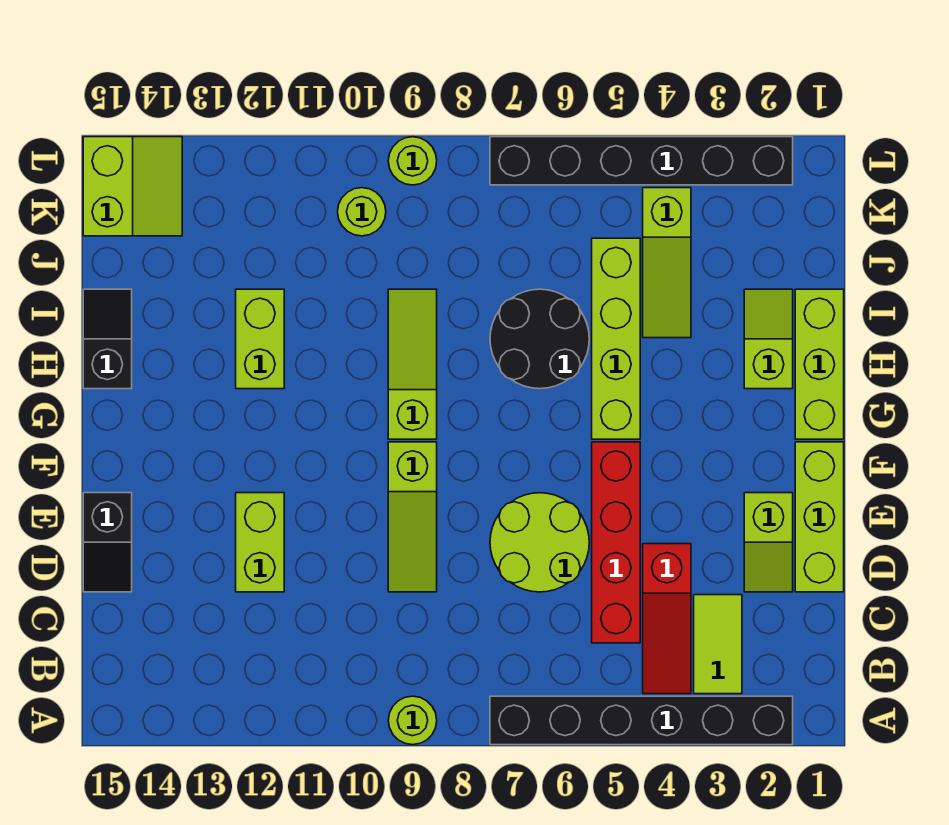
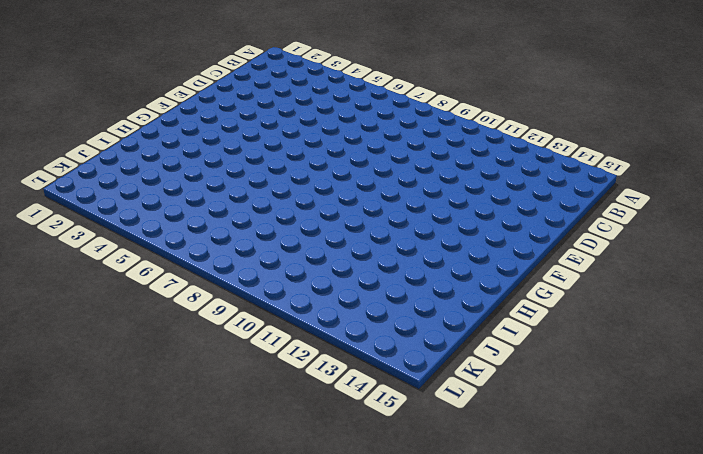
none -> black brick A2:A7 level 1
none -> lime round brick A9 level 1
none -> lime tile B3:C3 level 1

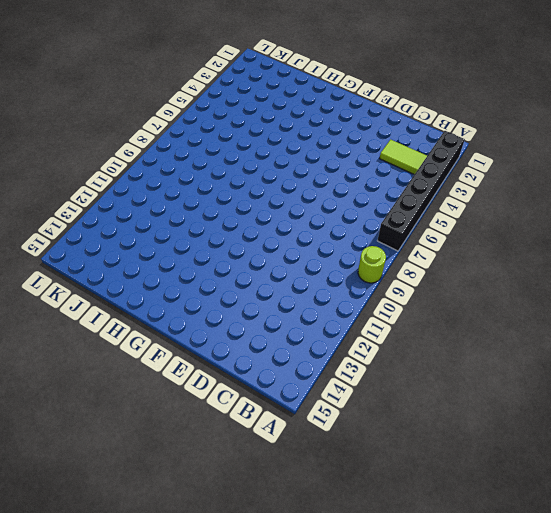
none -> red slope B4:D4 level 1 top D
none -> red brick C5:F5 level 1
none -> lime brick D1:F1 level 1

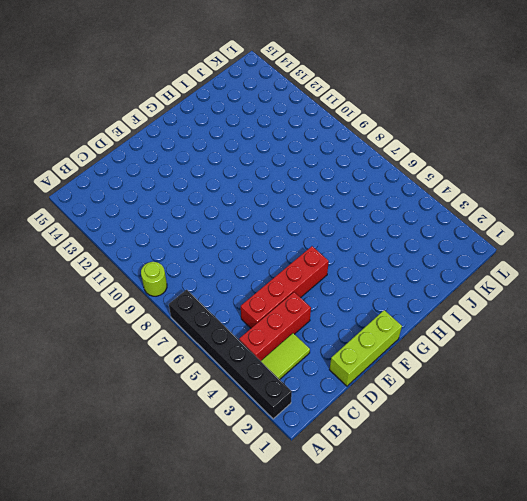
red brick B4:D4 level 1 -> red slope B4:D4 level 1 top D
none -> lime slope D2:E2 level 1 top E
none -> lime round brick D6:E7 level 1
none -> lime slope D9:F9 level 1 top F

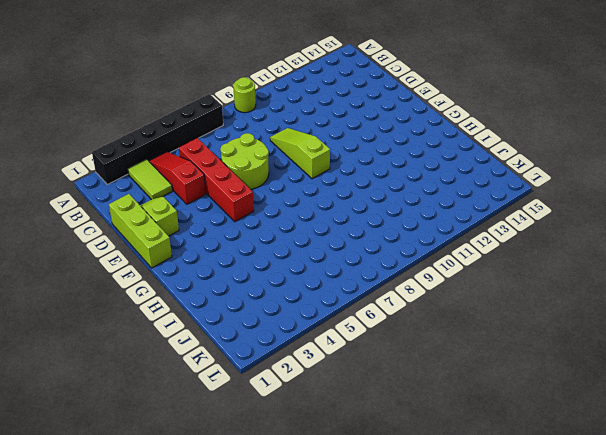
none -> lime brick D12:E12 level 1
none -> black slope D15:E15 level 1 top E
none -> lime brick G1:I1 level 1

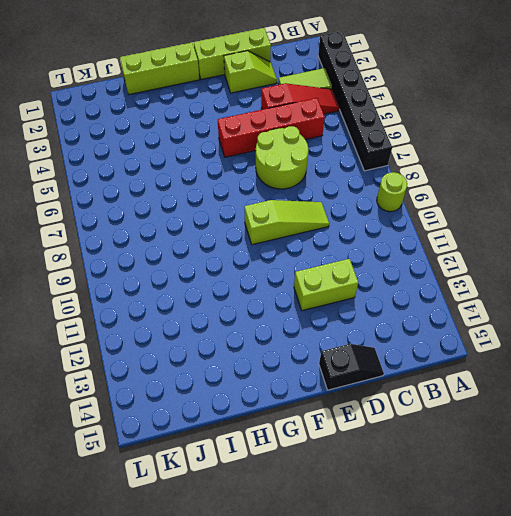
none -> lime brick G5:J5 level 1
none -> lime slope G9:I9 level 1 top G
none -> lime slope H2:I2 level 1 top H

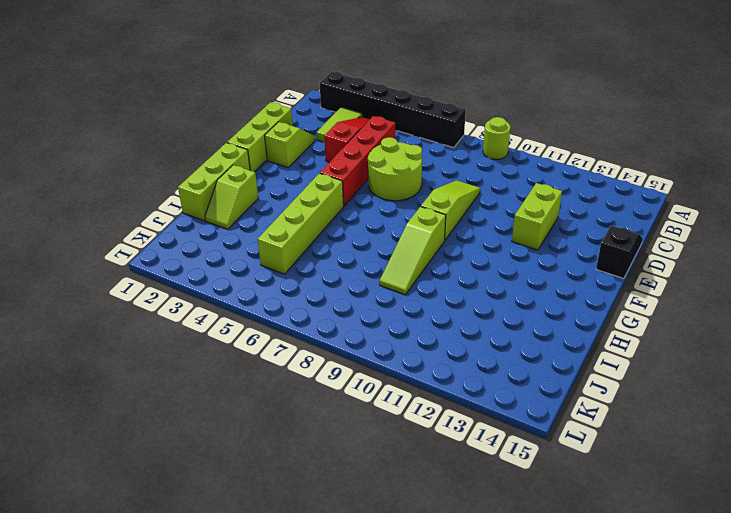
none -> black round brick H6:I7 level 1
none -> lime brick H12:I12 level 1
none -> black slope H15:I15 level 1 top H

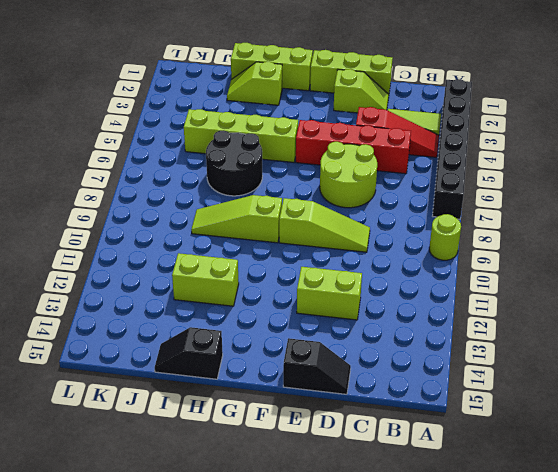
none -> lime slope I4:K4 level 1 top K
none -> lime round brick K10 level 1
none -> lime slope K14:L15 level 1 top 15

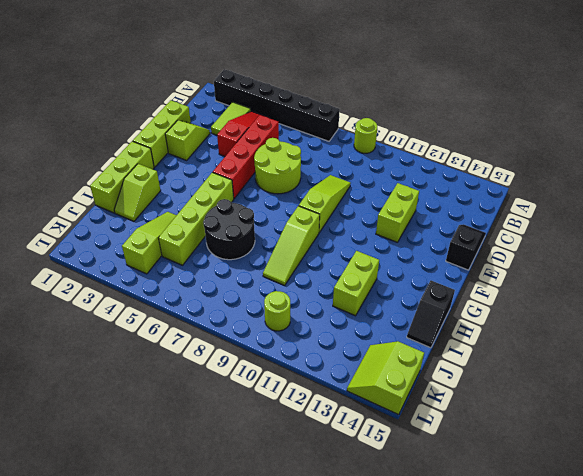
none -> black brick L2:L7 level 1
none -> lime round brick L9 level 1

